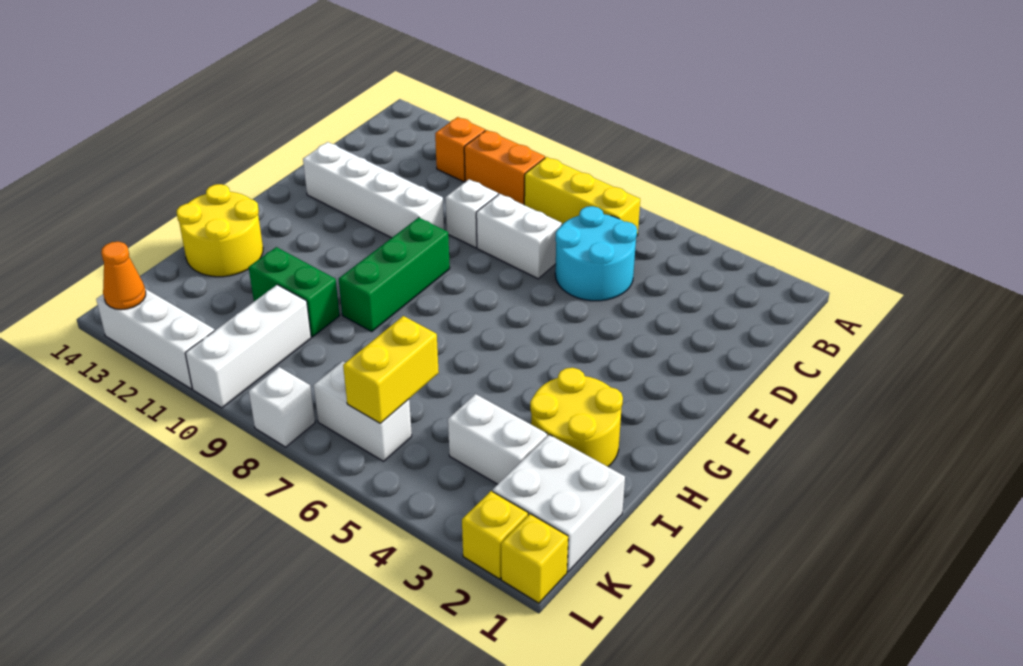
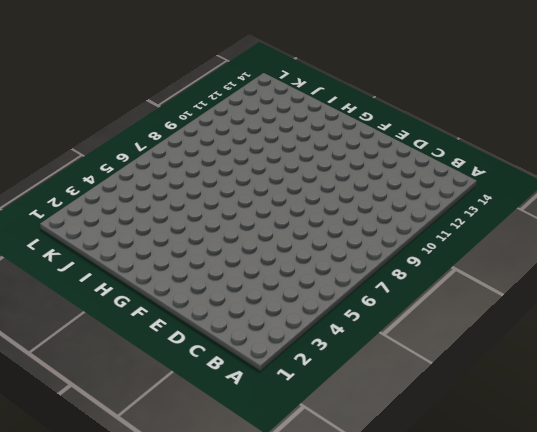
none -> yellow brick B6:B8 level 1
none -> orange brick B9:B10 level 1
none -> orange brick B11 level 1

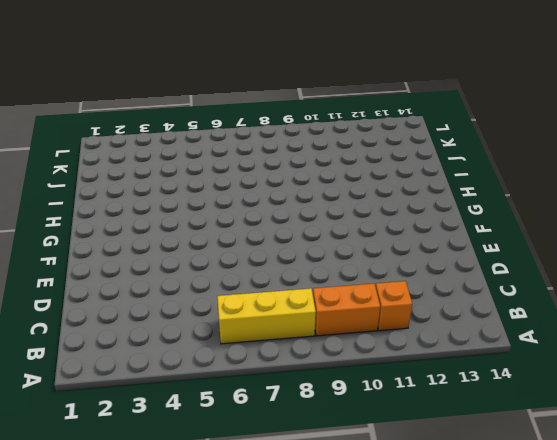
none -> cyan round brick C5:D6 level 1
none -> white brick D7:D8 level 1
none -> white brick D9 level 1

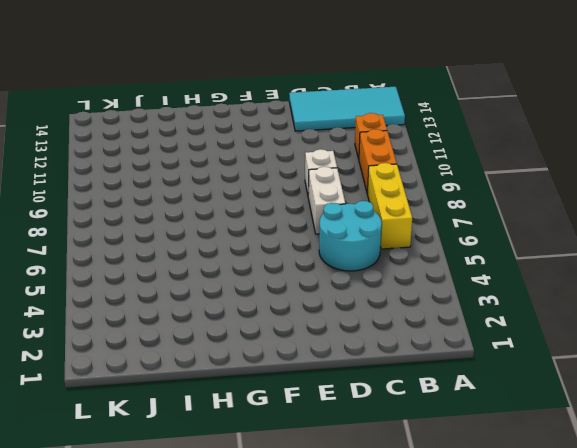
cyan tile A13:D14 level 1 -> none
none -> white brick E10:E13 level 1
none -> green brick F9:H9 level 1
none -> yellow round brick H2:I3 level 1

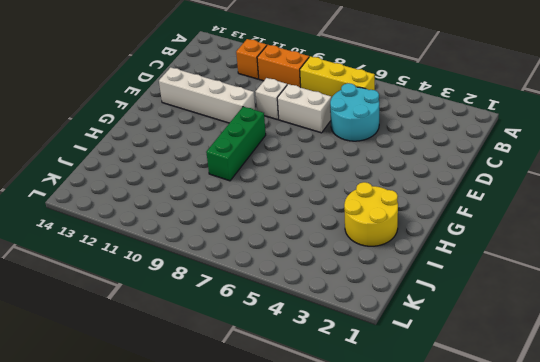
none -> yellow round brick H13:I14 level 1
none -> green brick I10:I11 level 1
none -> white brick J1:K2 level 1

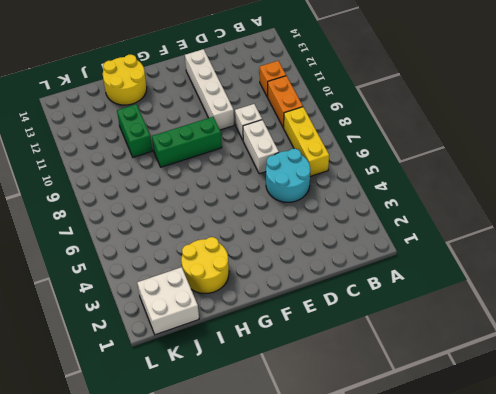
none -> white brick J3:J4 level 1
none -> white brick J10:L10 level 1
none -> white brick K6:K7 level 1

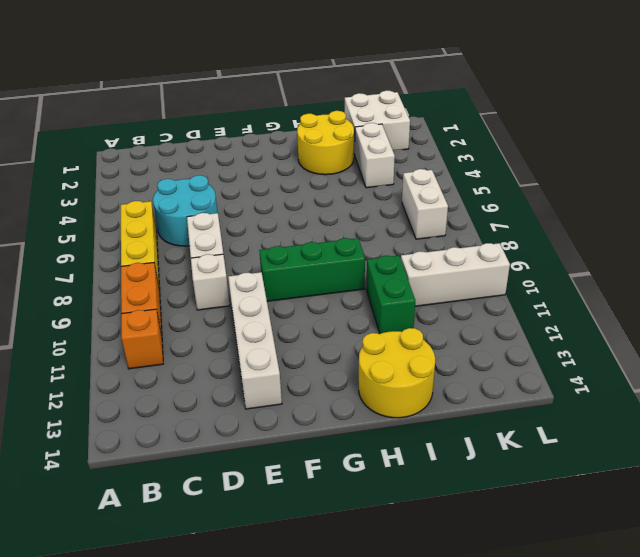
none -> yellow brick L1 level 1
none -> yellow brick L2 level 1
none -> white brick L8 level 1

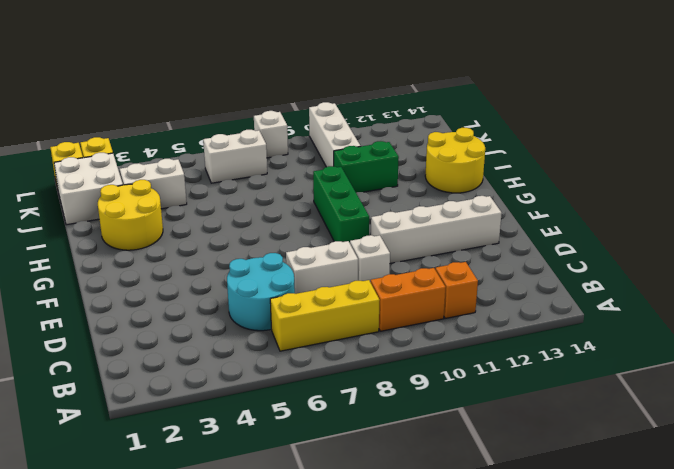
none -> white brick L11:L13 level 1
none -> yellow brick J6:K6 level 2
none -> orange cone L13 level 2

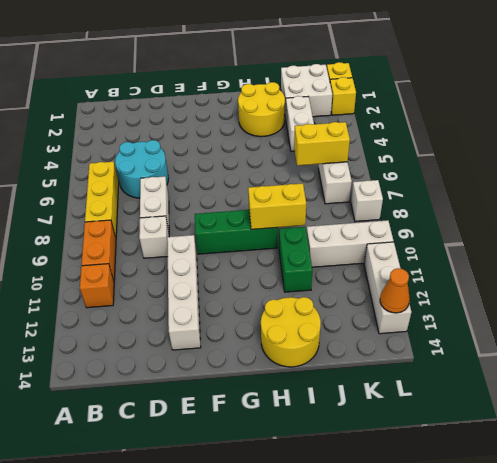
yellow brick H9:I9 level 2 -> none

